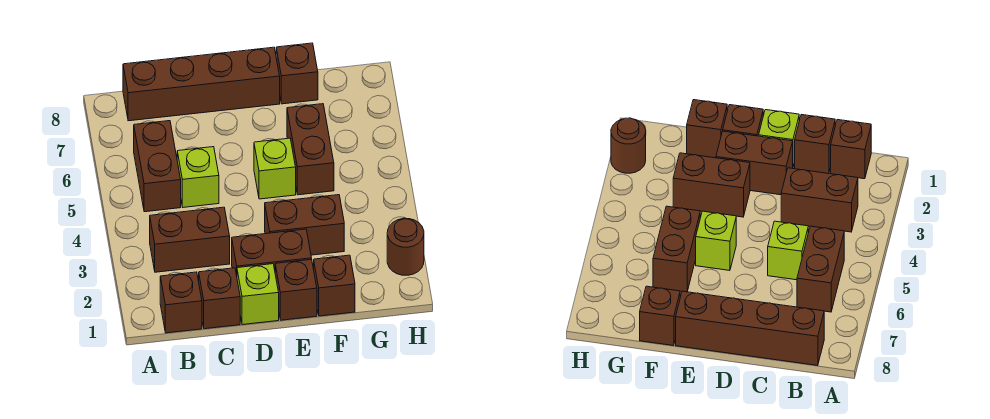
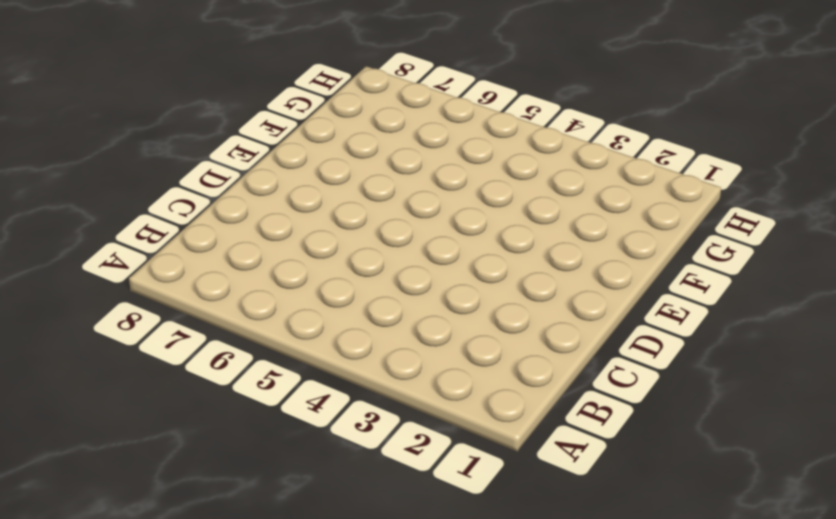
none -> brown brick B1 level 1
none -> brown brick B3:C3 level 1
none -> brown brick B5:B6 level 1

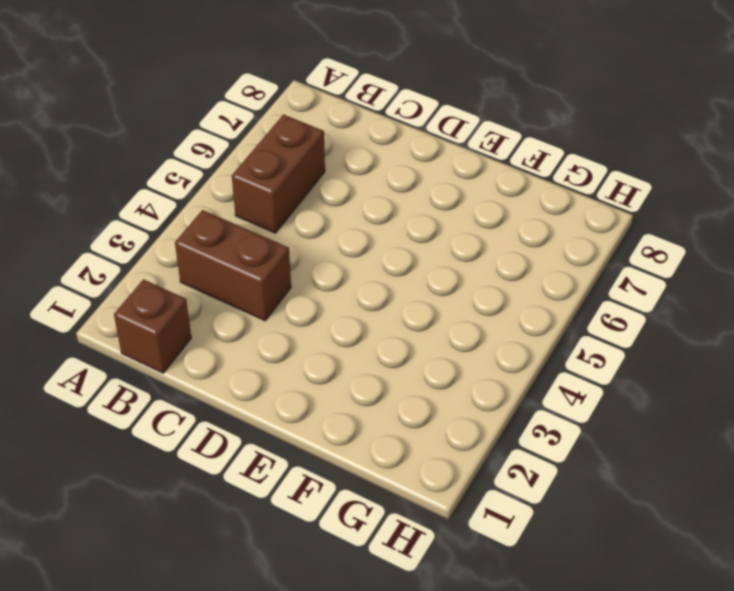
none -> brown brick B8:E8 level 1
none -> brown brick C1 level 1
none -> lime brick C5 level 1

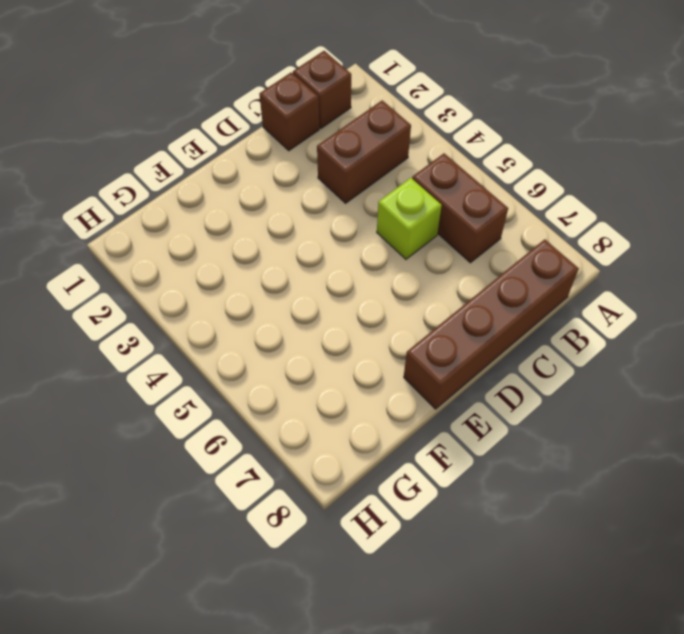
none -> lime brick D1 level 1
none -> brown brick D2:E2 level 1
none -> brown brick E1 level 1

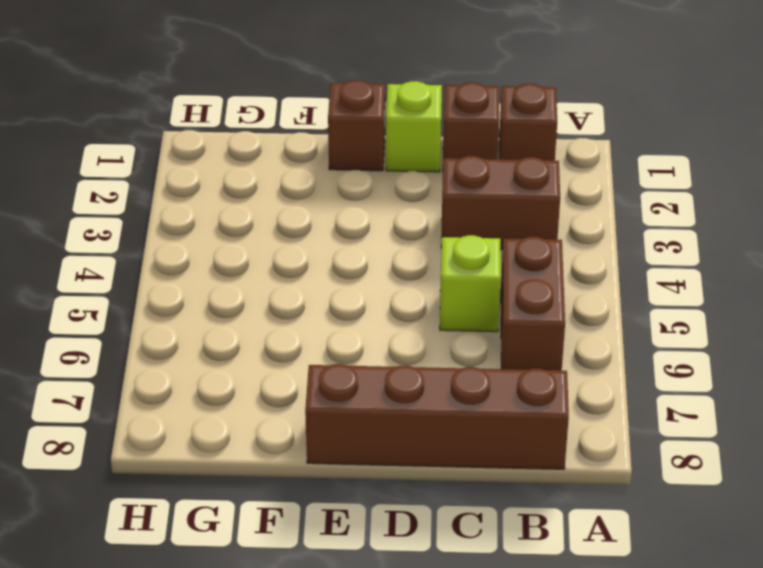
none -> brown brick D2:E2 level 1
none -> brown brick E3:F3 level 1
none -> lime brick E5 level 1

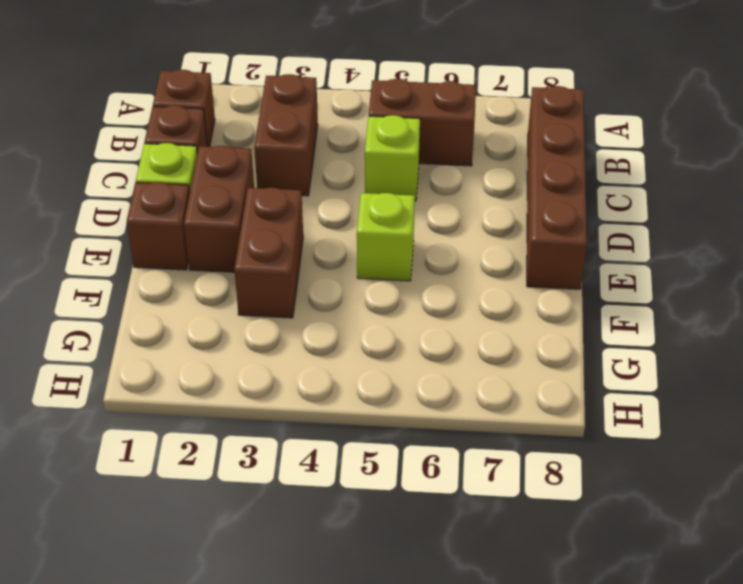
none -> brown brick F1 level 1
none -> brown brick F5:F6 level 1
none -> brown brick F8 level 1

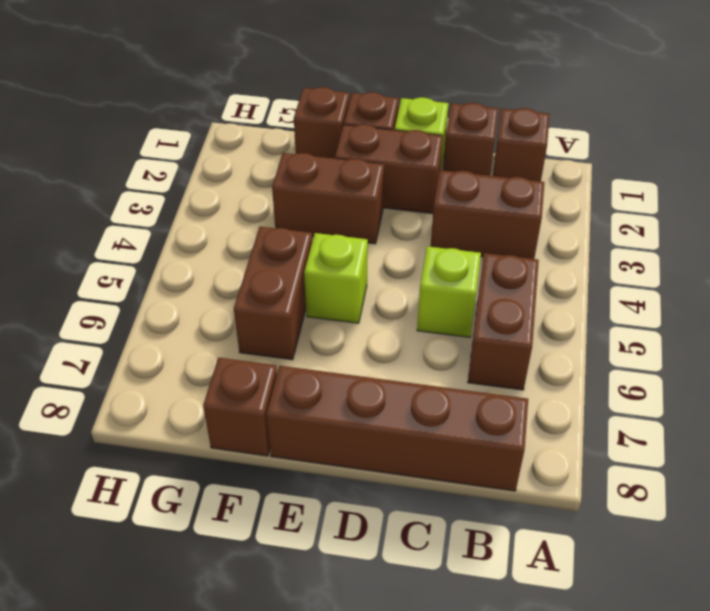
none -> brown round brick H2 level 1

